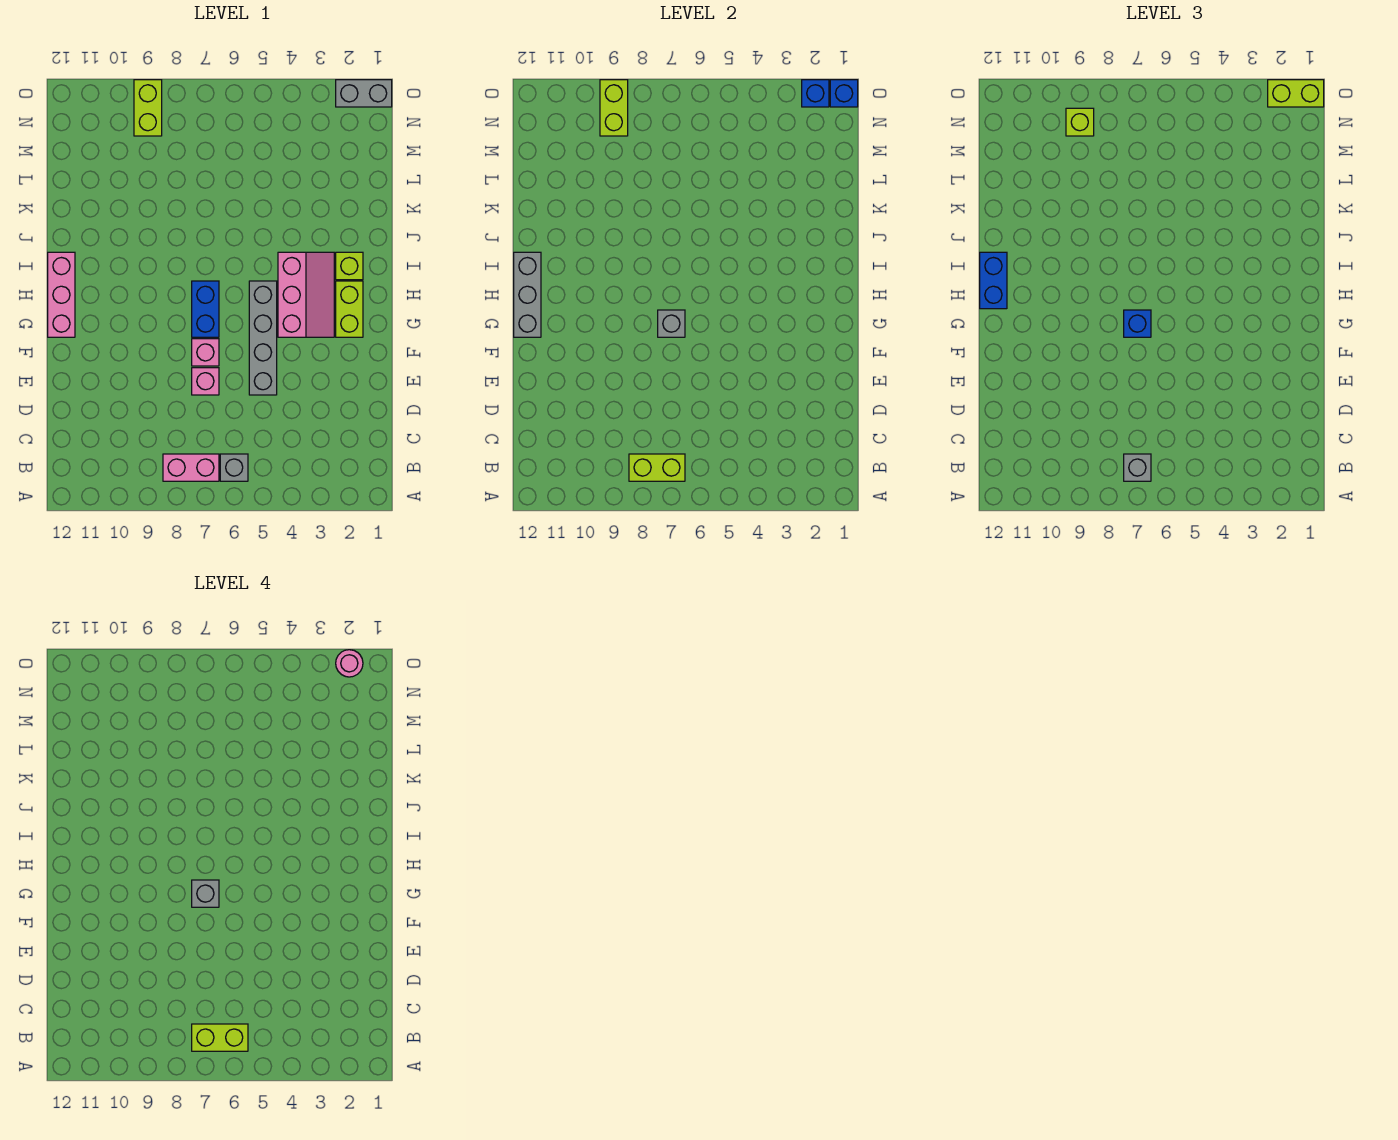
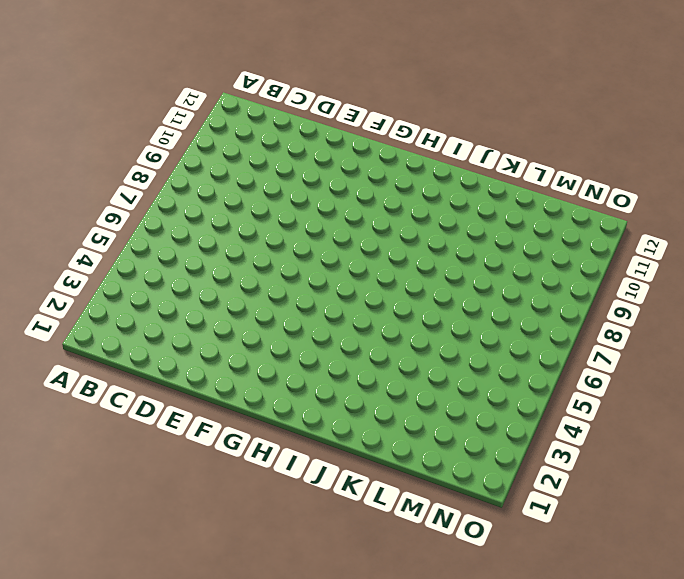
none -> grey brick B6 level 1
none -> pink brick B7:B8 level 1
none -> grey brick E5:H5 level 1

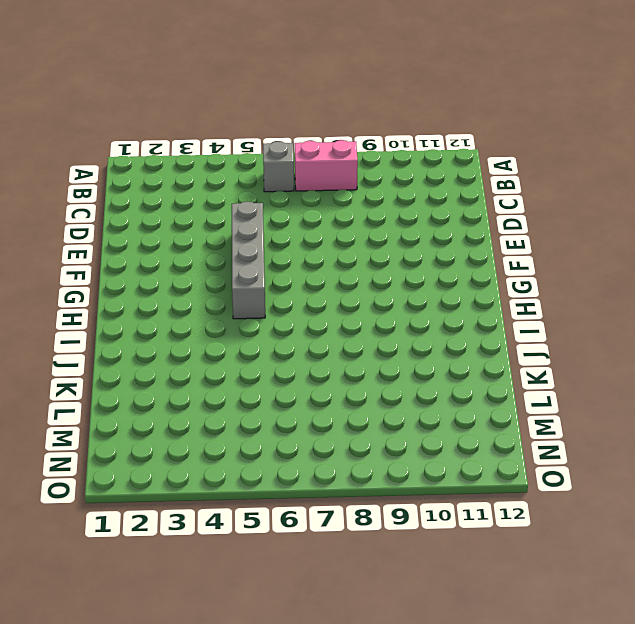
none -> pink brick E7 level 1
none -> pink brick F7 level 1
none -> lime brick G2:H2 level 1

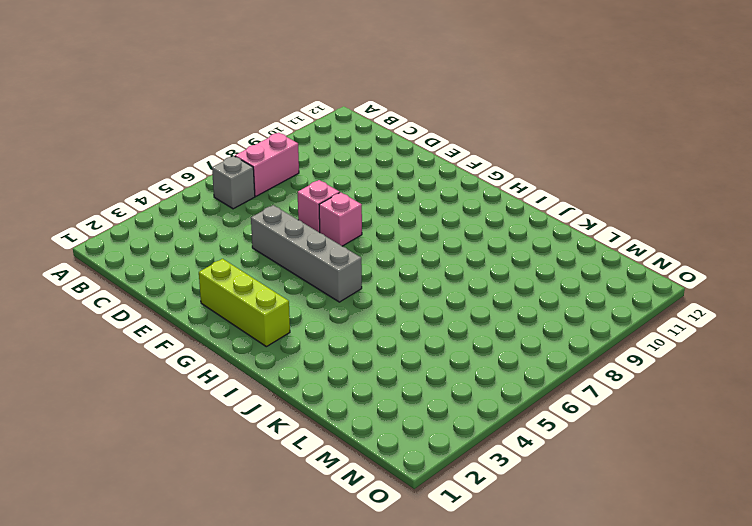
lime brick F2:H2 level 1 -> lime brick G2:H2 level 1
none -> pink slope G3:I4 level 1 top 4
none -> blue brick G7:H7 level 1
none -> pink brick G12:I12 level 1

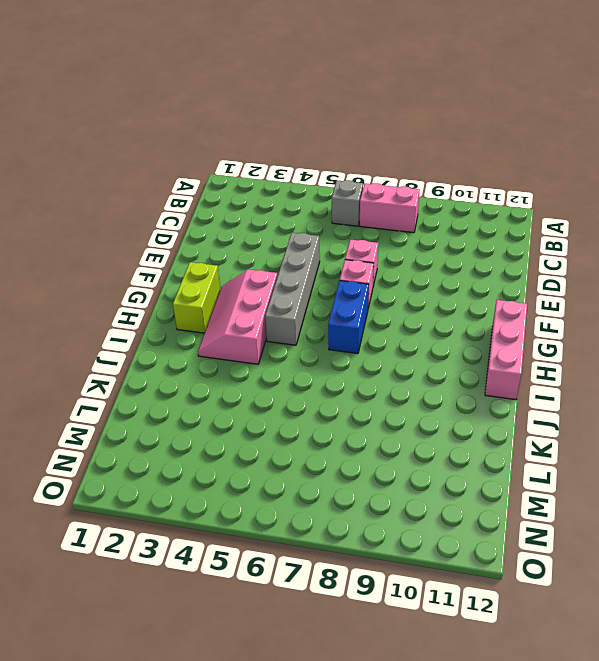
none -> lime brick I2 level 1
none -> lime brick N9:O9 level 1
none -> grey brick O1:O2 level 1

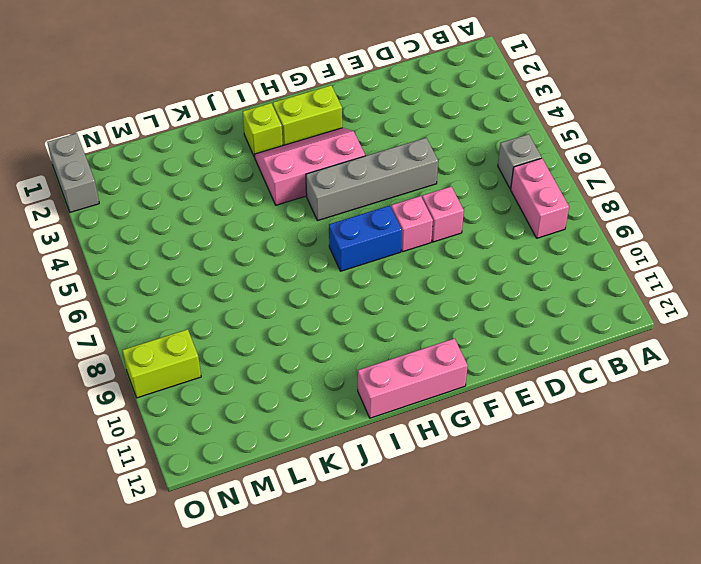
none -> lime brick B7:B8 level 2
none -> grey brick G7 level 2
none -> grey brick G12:I12 level 2

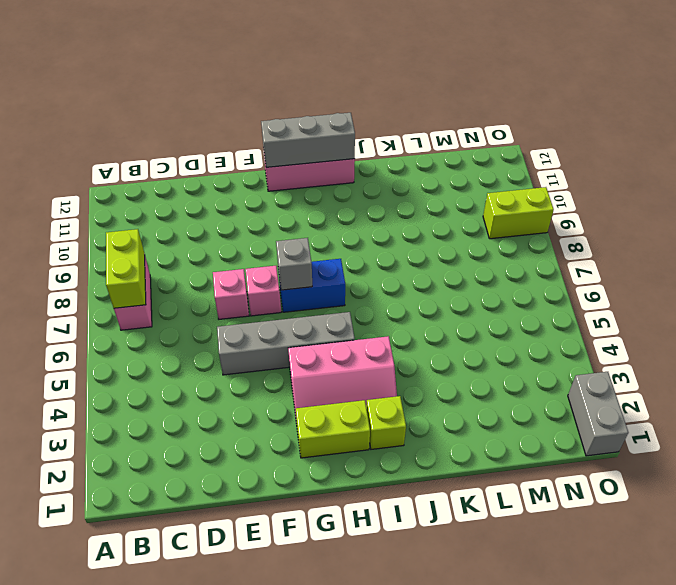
none -> grey brick B6 level 1
none -> lime brick N9:O9 level 2
none -> blue brick O1 level 2

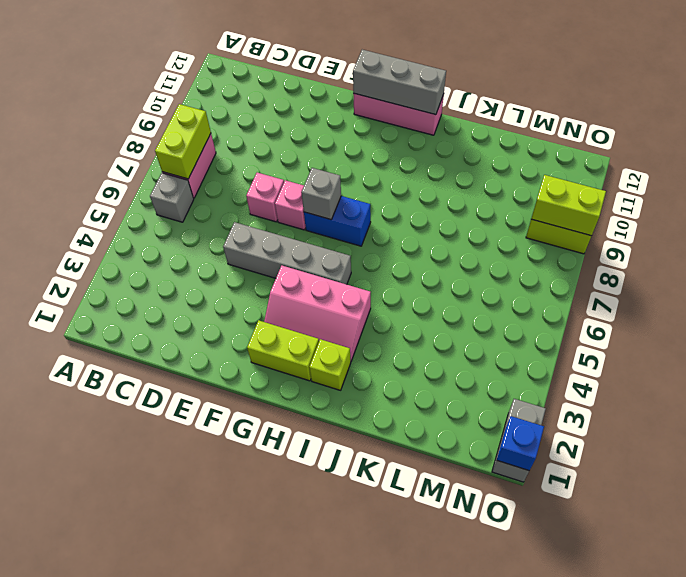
none -> blue brick O2 level 2
none -> grey brick B7 level 3
none -> blue brick G7 level 3

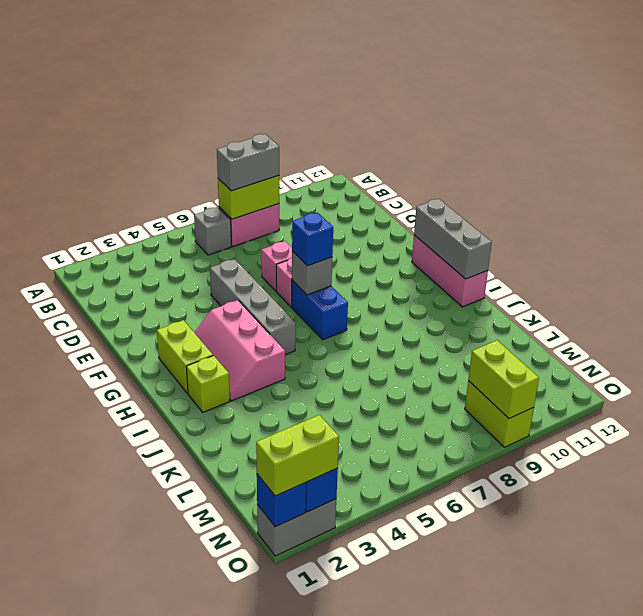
grey brick B7:B8 level 3 -> grey brick B7 level 3
none -> blue brick H12:I12 level 3
none -> lime brick N9 level 3
none -> lime brick B6:B7 level 4

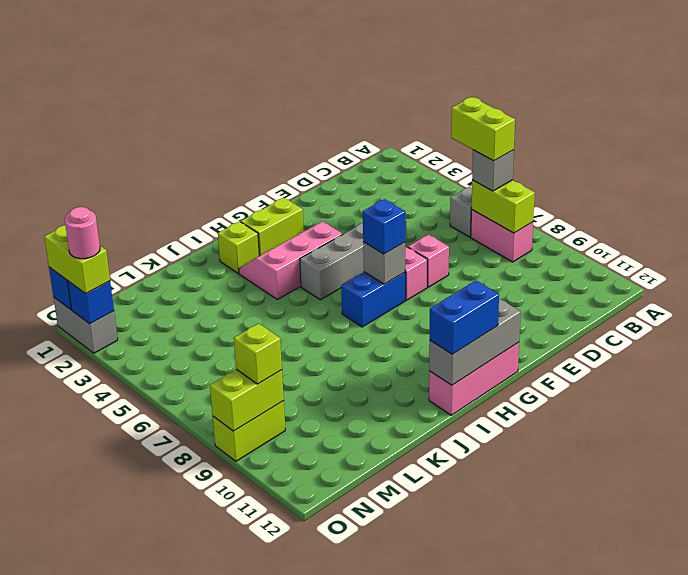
none -> grey brick G7 level 4

